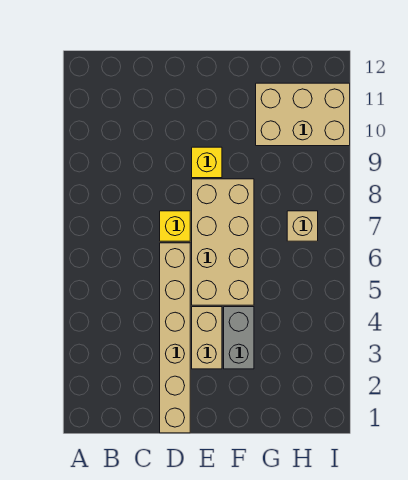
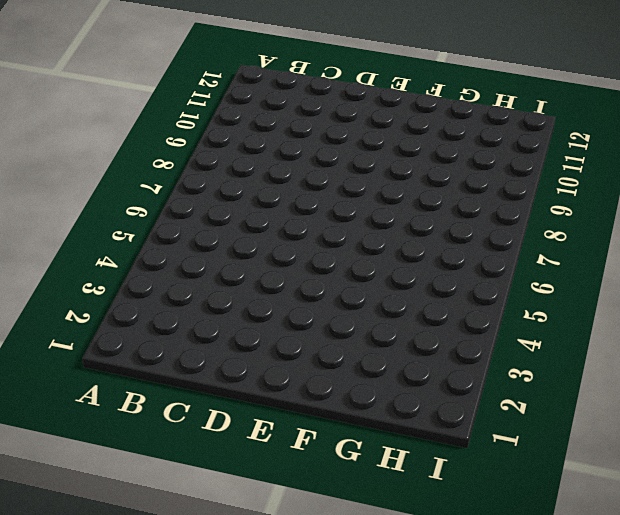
none -> tan brick D1:D6 level 1
none -> yellow brick D7 level 1

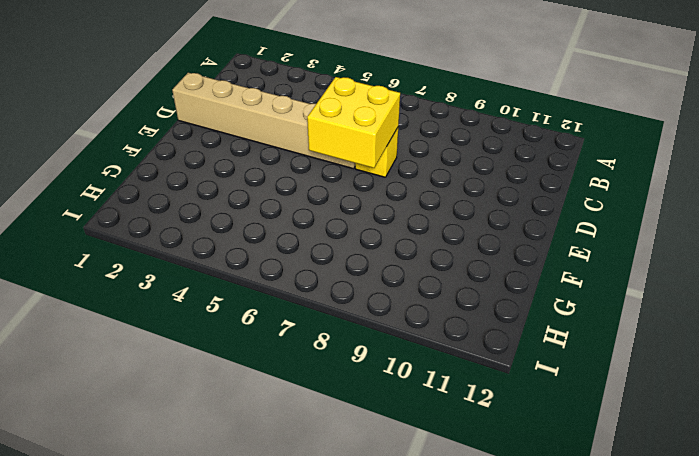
yellow brick D6:E7 level 2 -> none
none -> tan brick E3:E4 level 1
none -> tan brick E5:F8 level 1

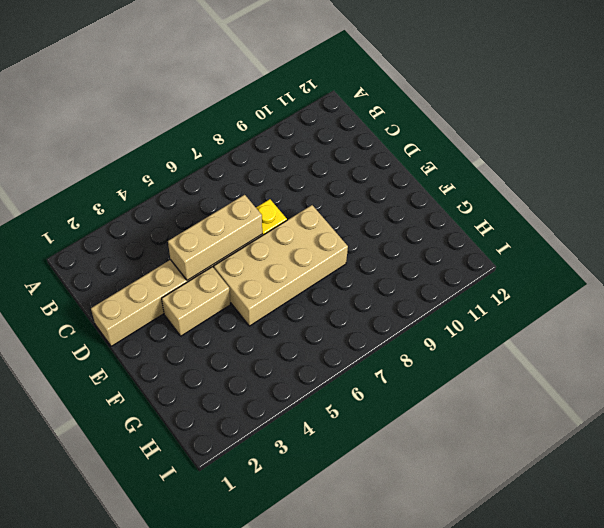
tan brick D4:D6 level 2 -> none
none -> yellow brick E9 level 1
none -> grey brick F3:F4 level 1

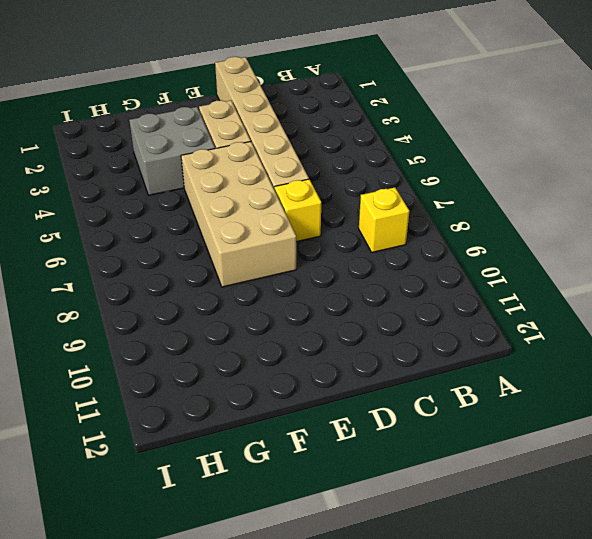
yellow brick B8 level 1 -> yellow brick E9 level 1
grey brick F3:G4 level 1 -> grey brick F3:F4 level 1
none -> tan brick G10:I11 level 1
none -> tan brick H7 level 1

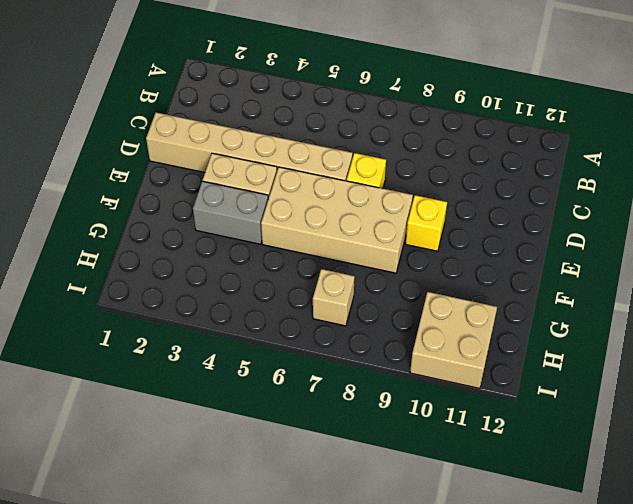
tan brick H10:I11 level 1 -> tan brick G10:I11 level 1

